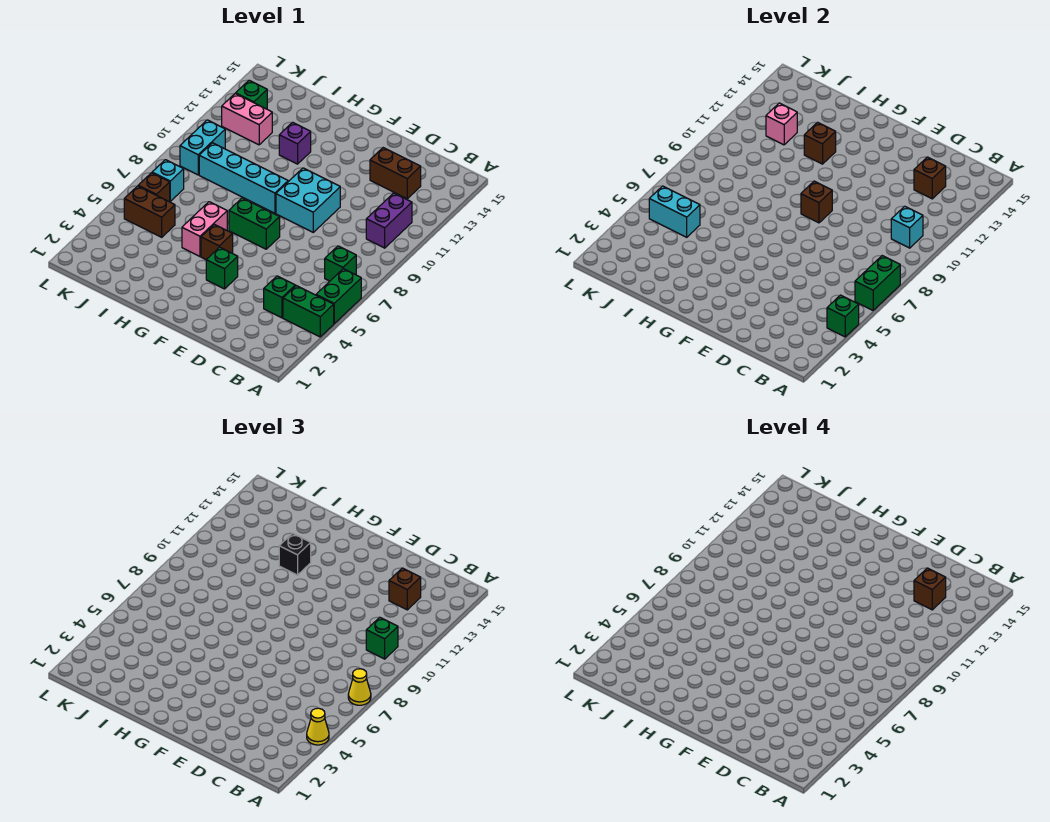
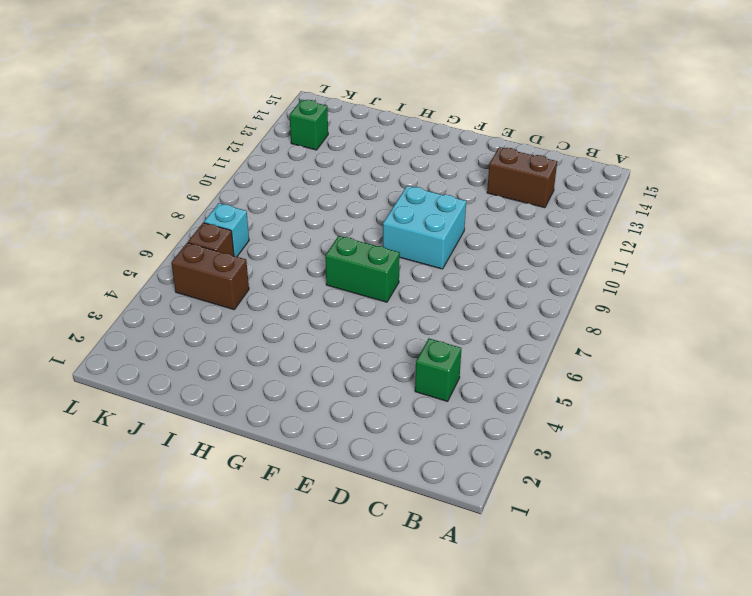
none -> green brick A4:B4 level 1
none -> green brick A5:A6 level 1
none -> green brick B7 level 1
none -> purple brick B10:B11 level 1

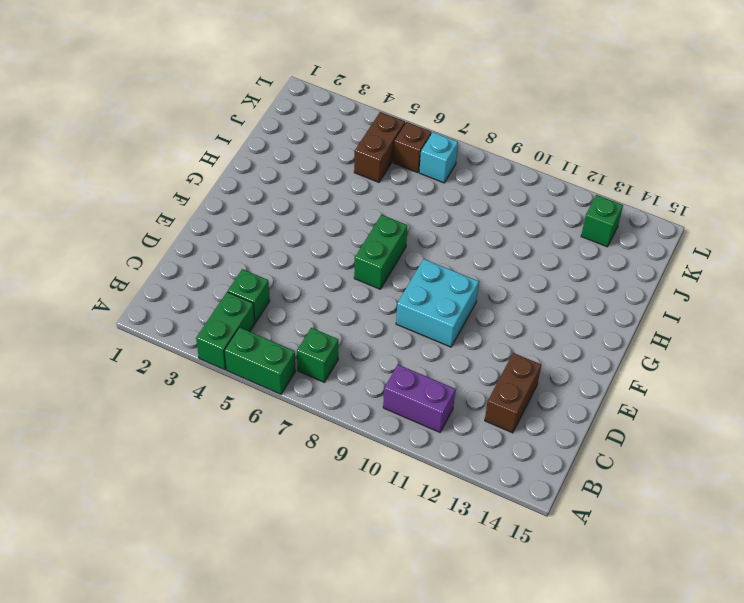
none -> green brick F4 level 1
none -> brown brick G5 level 1
none -> cyan brick G9:J9 level 1
none -> pink brick H5:H6 level 1

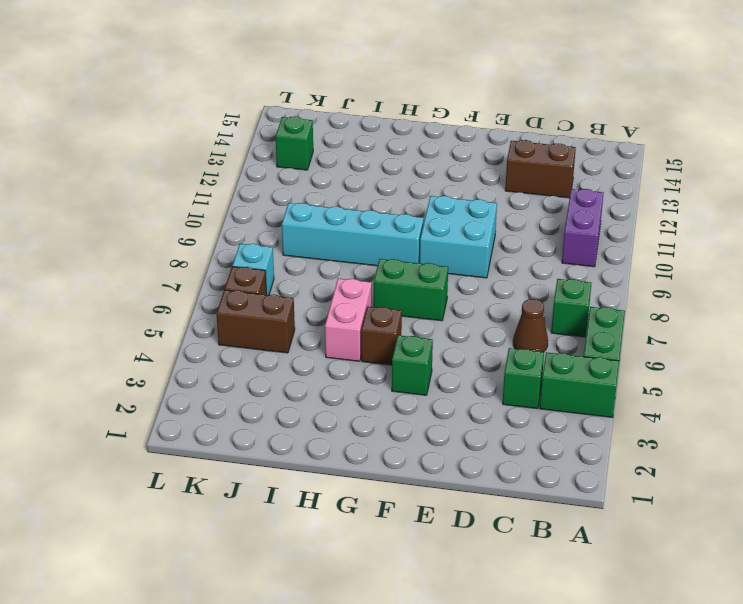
brown cone C6 level 1 -> none
none -> purple brick H12 level 1
none -> pink brick J12:K12 level 1
none -> cyan brick K9:K10 level 1
none -> green brick A4 level 2

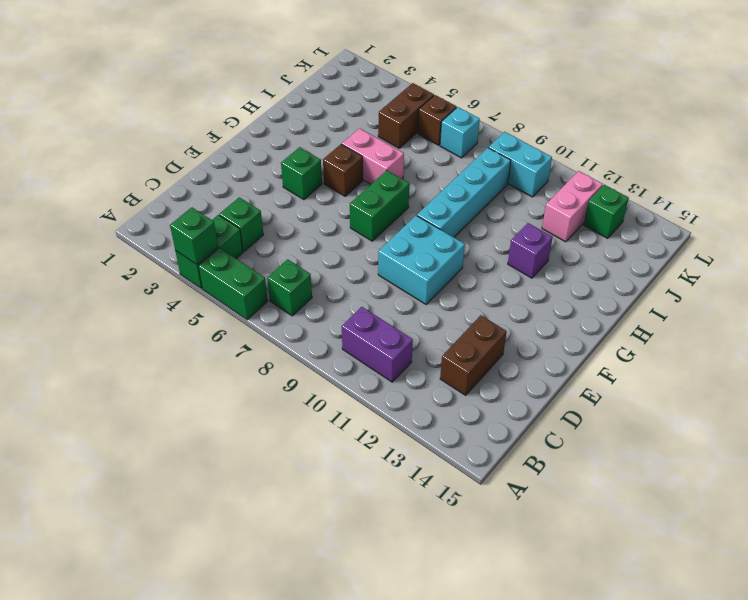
none -> green brick A6:A7 level 2
none -> cyan brick B10 level 2
none -> brown brick C13 level 2
none -> brown brick F9 level 2

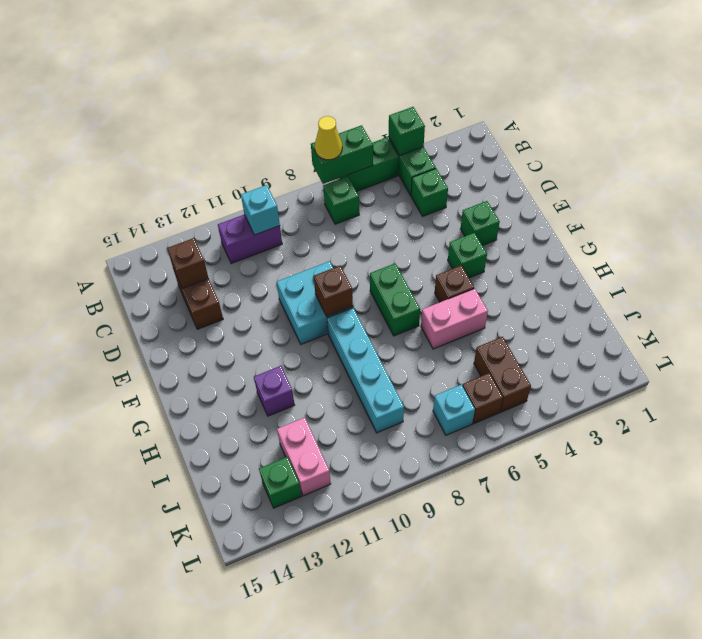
green brick E3 level 1 -> green brick B10 level 3
none -> cyan brick K9:K10 level 1
none -> brown brick H12 level 2
none -> cyan brick J5:K5 level 2
none -> pink brick J12 level 2

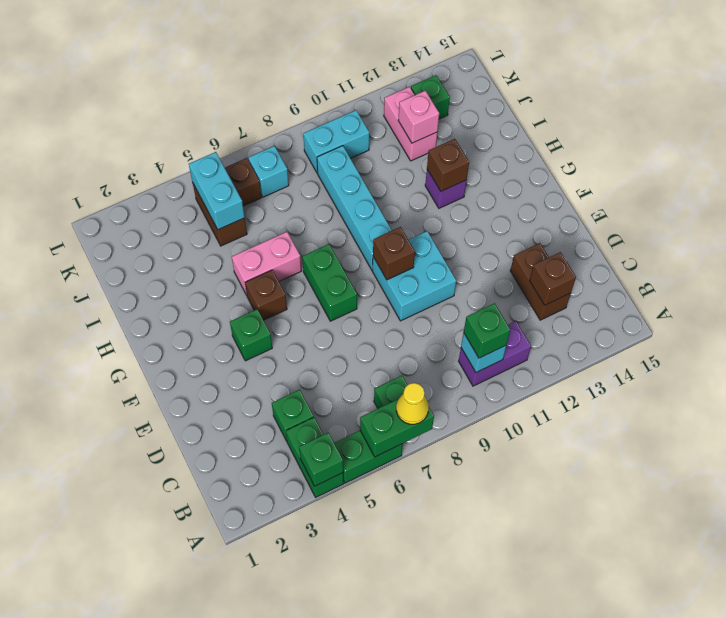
none -> yellow cone A4 level 3
none -> brown brick C13 level 3
none -> black brick H12 level 3
none -> brown brick C13 level 4

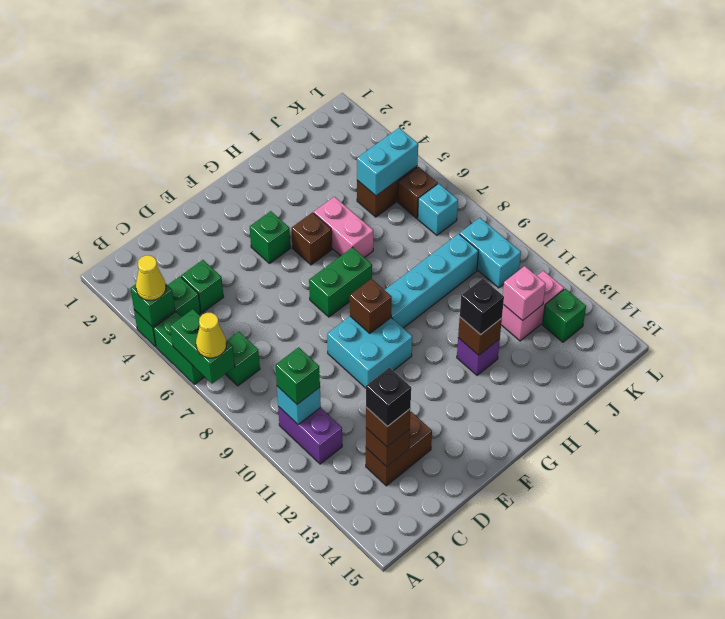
black brick C13 level 4 -> brown brick C13 level 4

